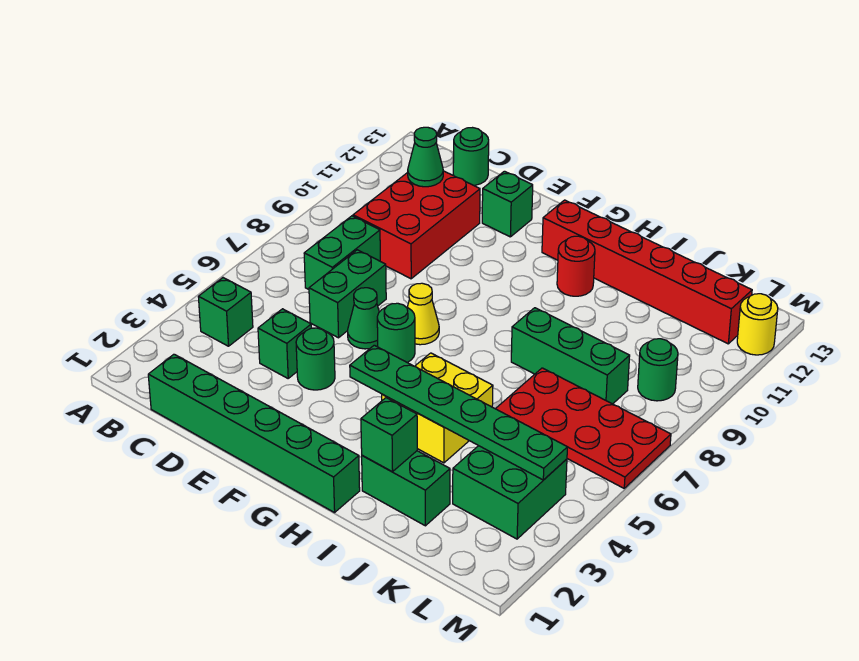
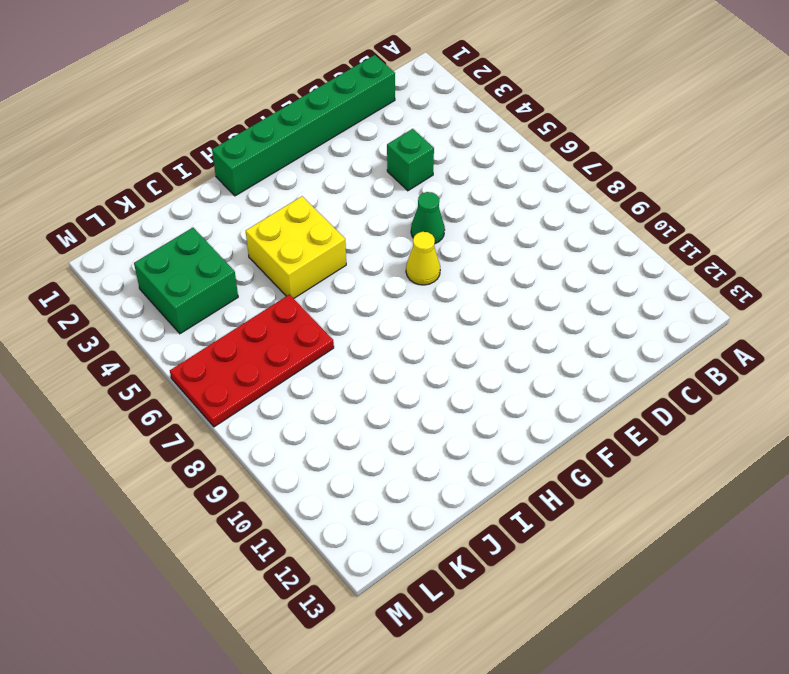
none -> green brick B4 level 1
none -> green brick C7:C8 level 1
none -> red brick C9:D11 level 1

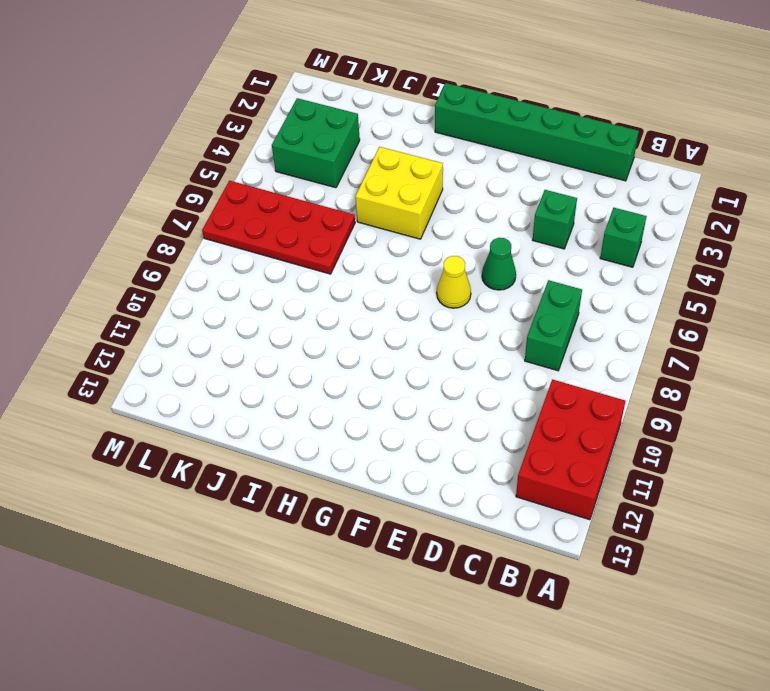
red brick A10:B12 level 1 -> red brick C9:D11 level 1
none -> green round brick C13 level 1
none -> green brick D6:D7 level 1
none -> green round brick E4 level 1

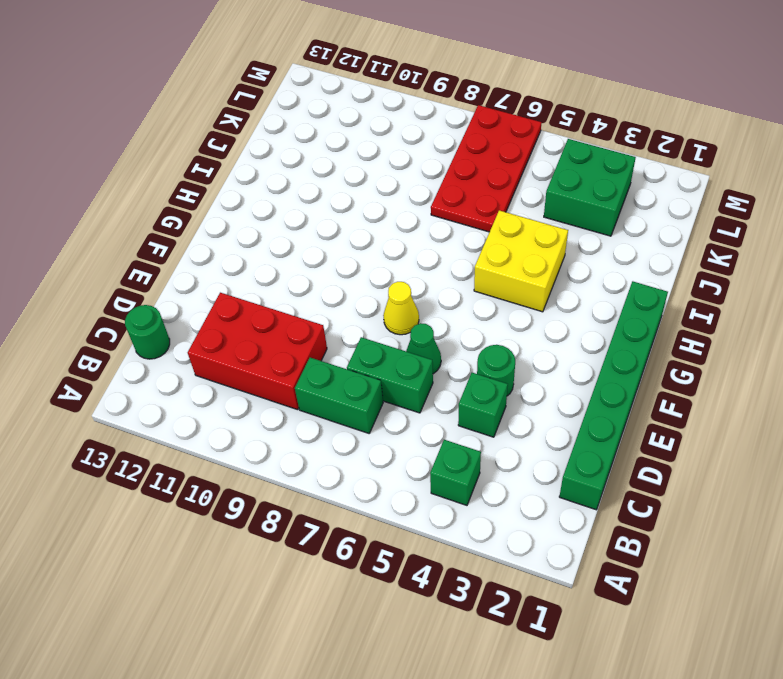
none -> green brick E12 level 1
none -> green round brick F6 level 1
none -> red brick G12:L12 level 1

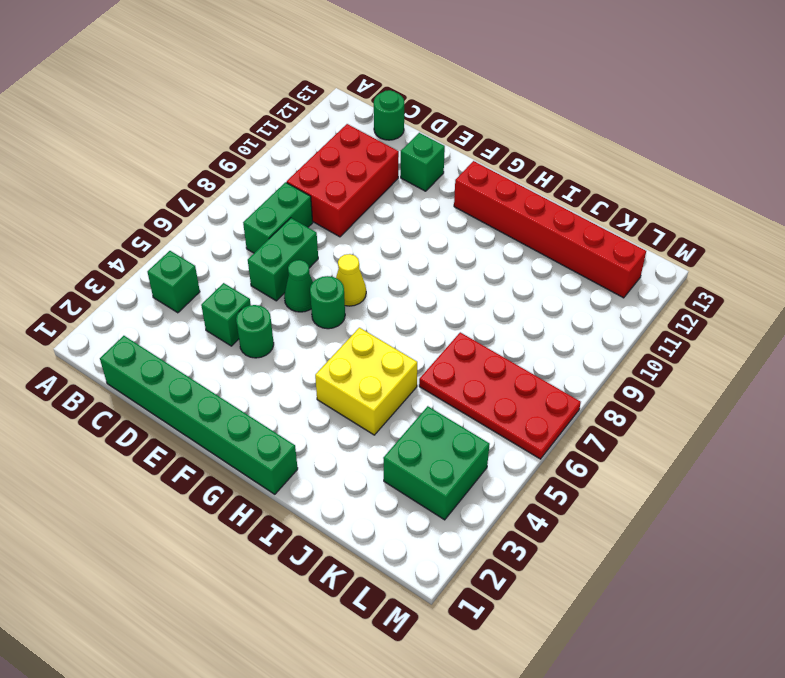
none -> red round brick H11 level 1
none -> green brick I2:J2 level 1
none -> green brick I8:K8 level 1

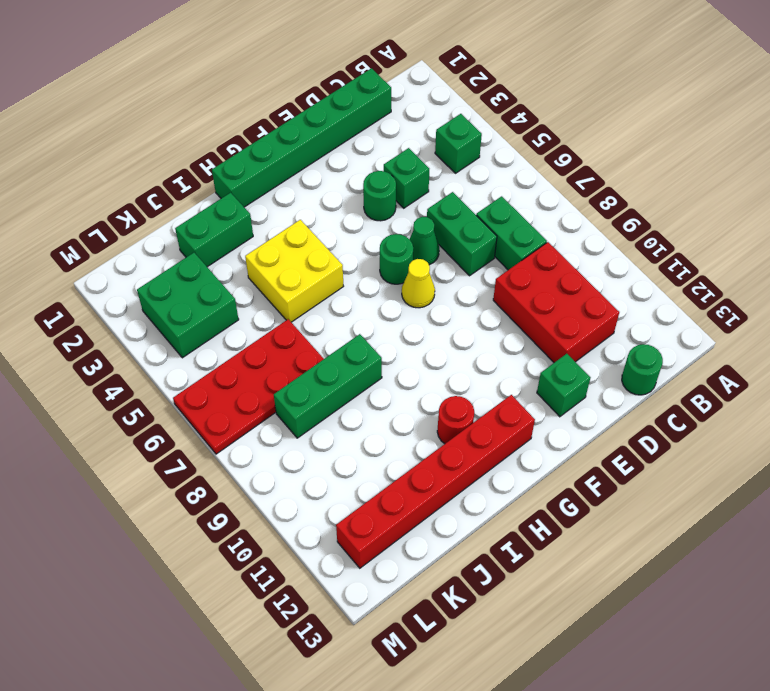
none -> green round brick L9 level 1
none -> yellow round brick M12 level 1
none -> green cone C11 level 2

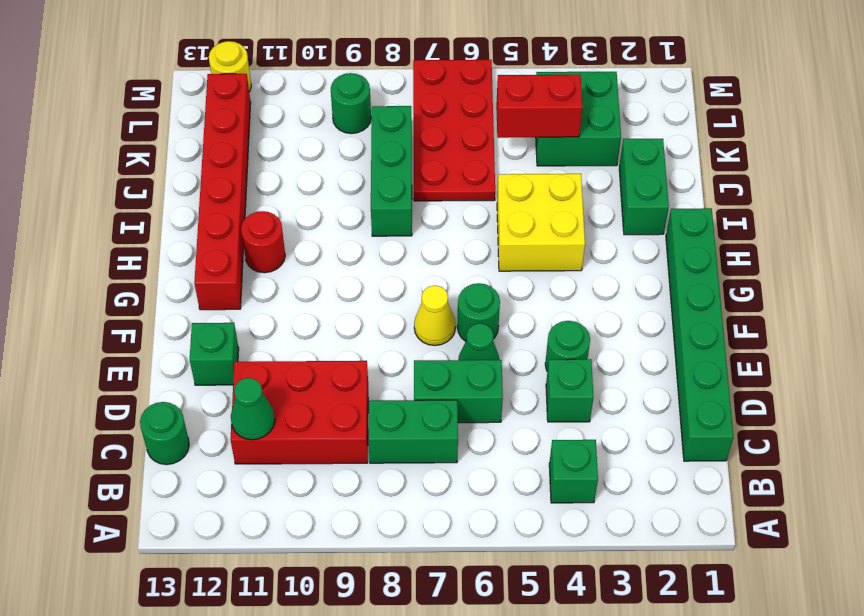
red brick K4:K5 level 2 -> green plate G4:L4 level 2
none -> green brick I2 level 2

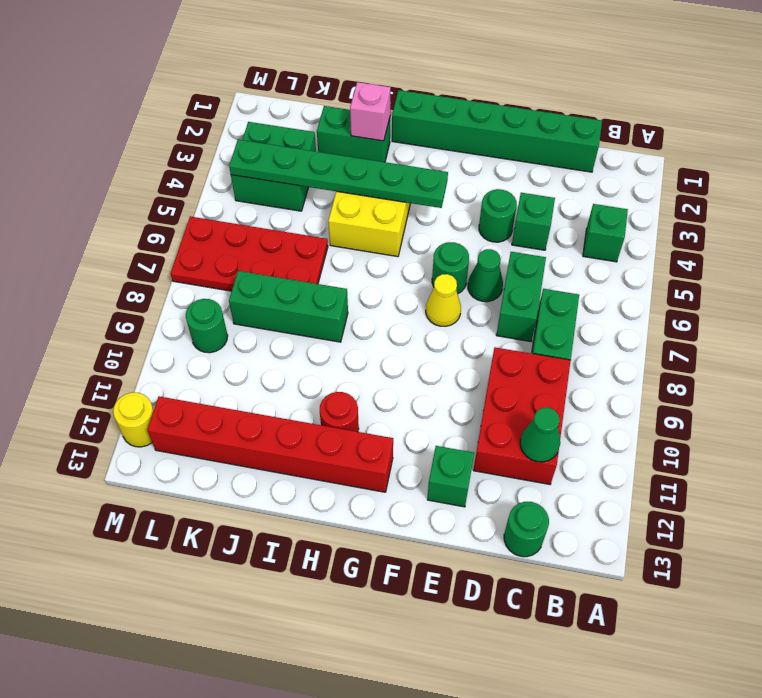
pink brick I2 level 2 -> green brick I2 level 2

